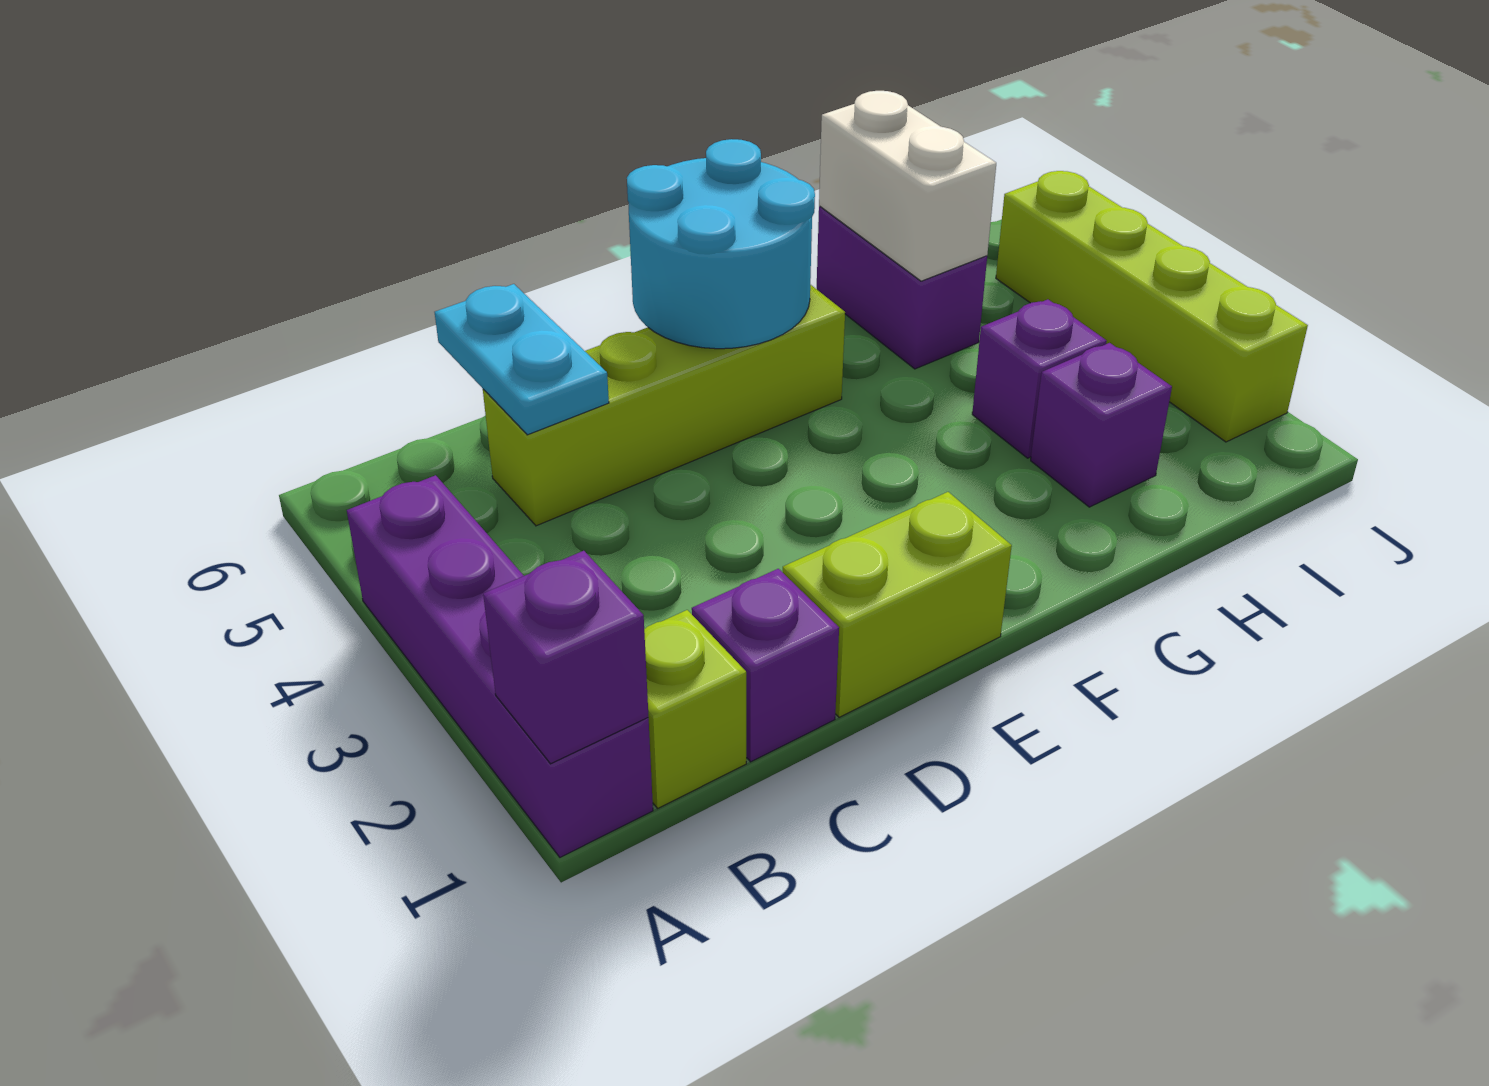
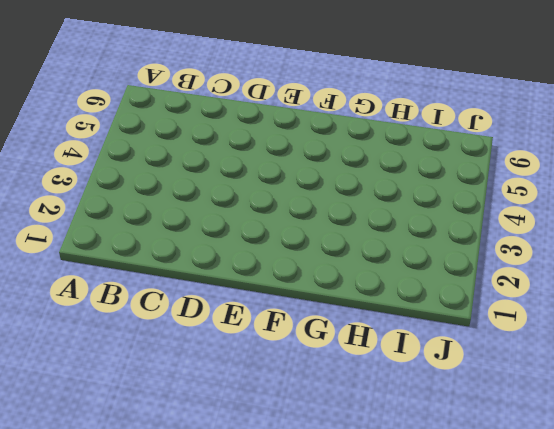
none -> purple brick A1:A4 level 1
none -> lime brick B1 level 1
none -> purple brick C1 level 1

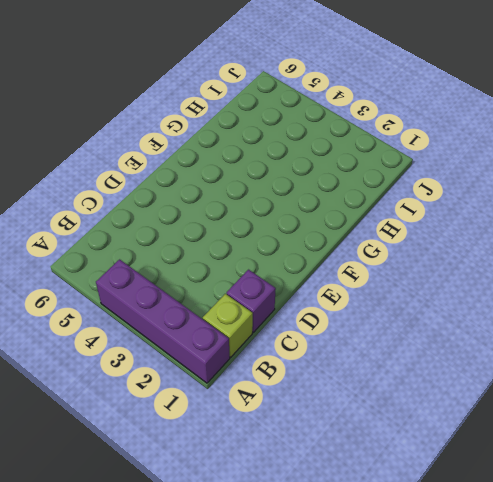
none -> lime brick C5:F5 level 1
none -> lime brick D1:E1 level 1
none -> purple brick H2 level 1

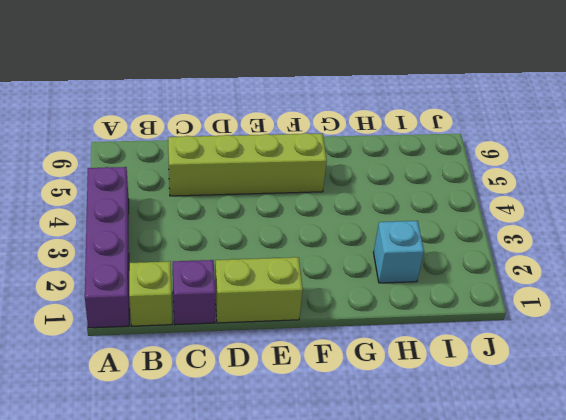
cyan brick H2 level 1 -> purple brick H2 level 1
none -> purple brick H3 level 1
none -> purple brick H5:H6 level 1
none -> lime brick J2:J5 level 1

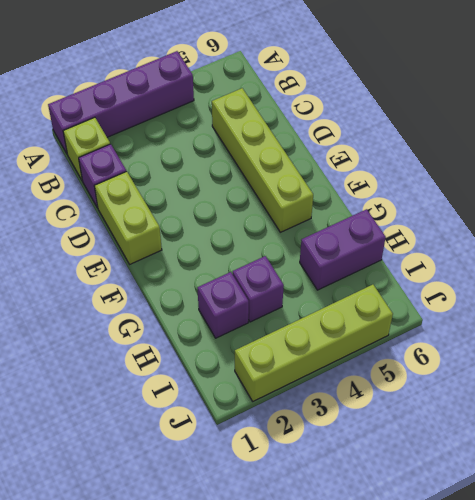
none -> purple brick A1 level 2
none -> cyan plate C5:C6 level 2
none -> cyan round brick E5:F6 level 2

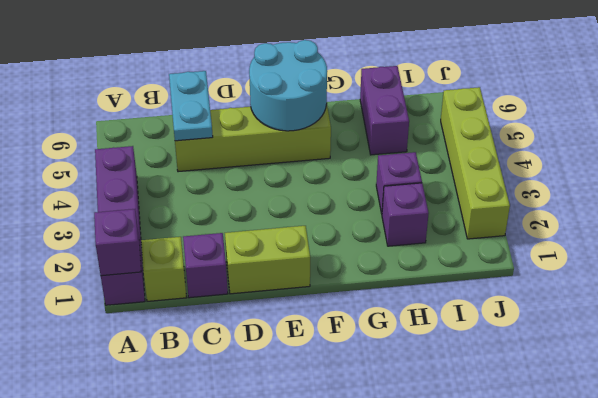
none -> white brick H5:H6 level 2

